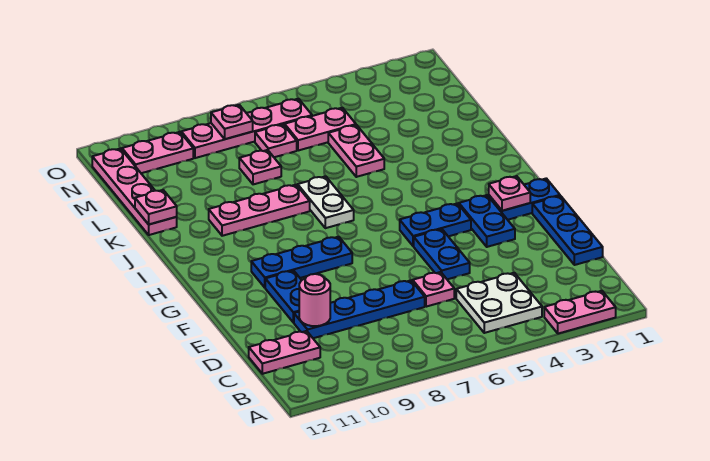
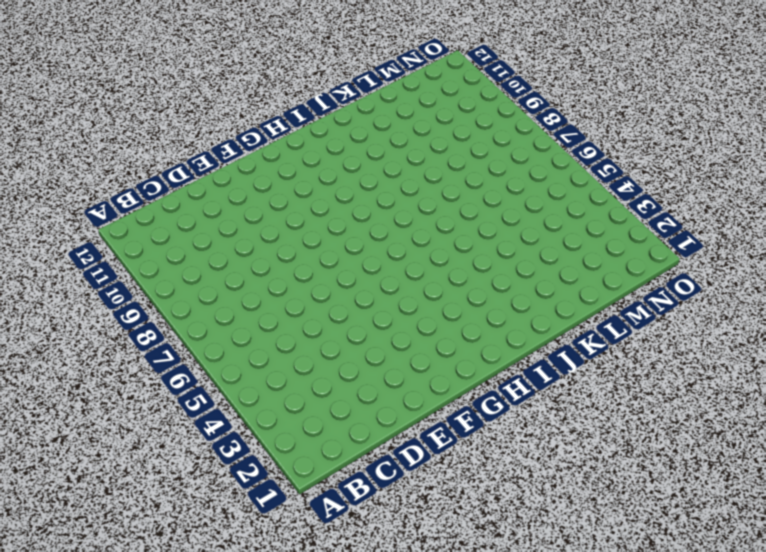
none -> pink plate A2:A3 level 1
none -> white plate B4:C5 level 1
none -> pink plate C11:C12 level 1

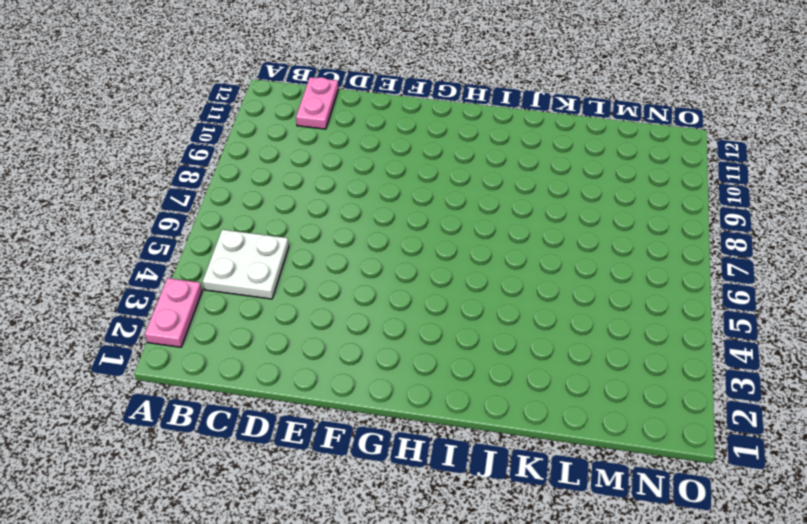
none -> blue plate D1:F1 level 1
none -> pink plate D6 level 1
none -> blue plate D7:D10 level 1

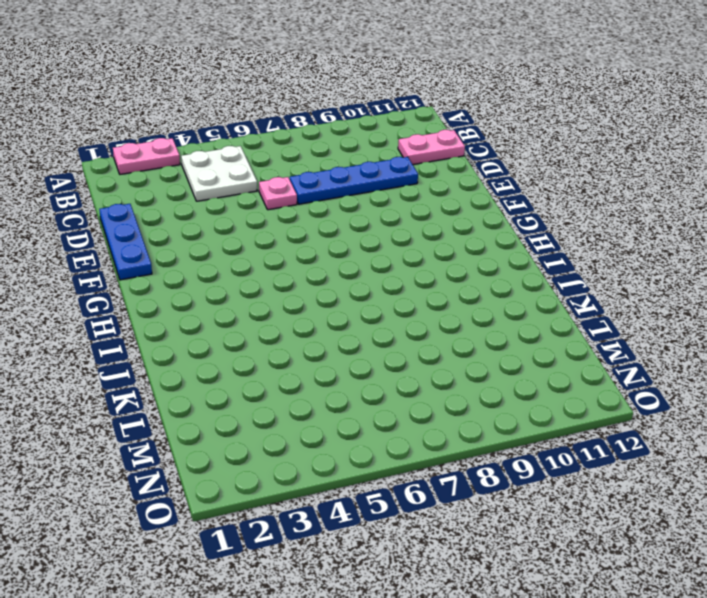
none -> blue plate E5:F5 level 1
none -> blue plate E10:F10 level 1
none -> blue plate F3:G3 level 1

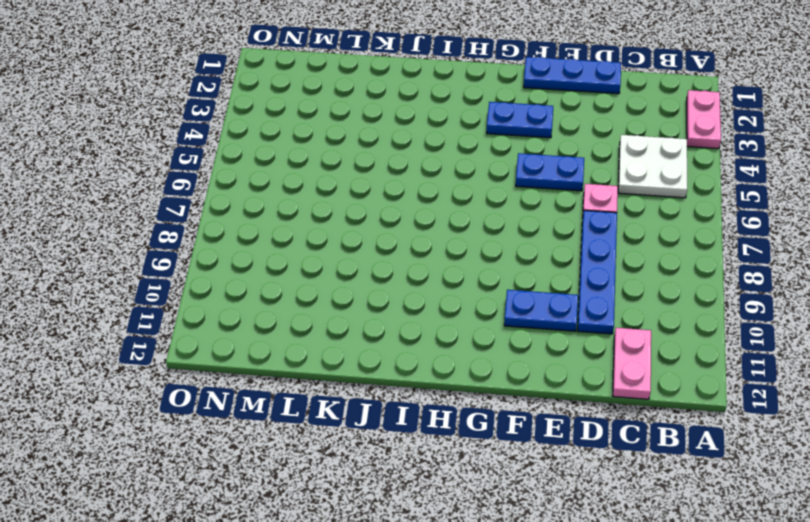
none -> blue plate G1:G2 level 1
none -> blue plate G4:G5 level 1
none -> blue plate G8:G10 level 1

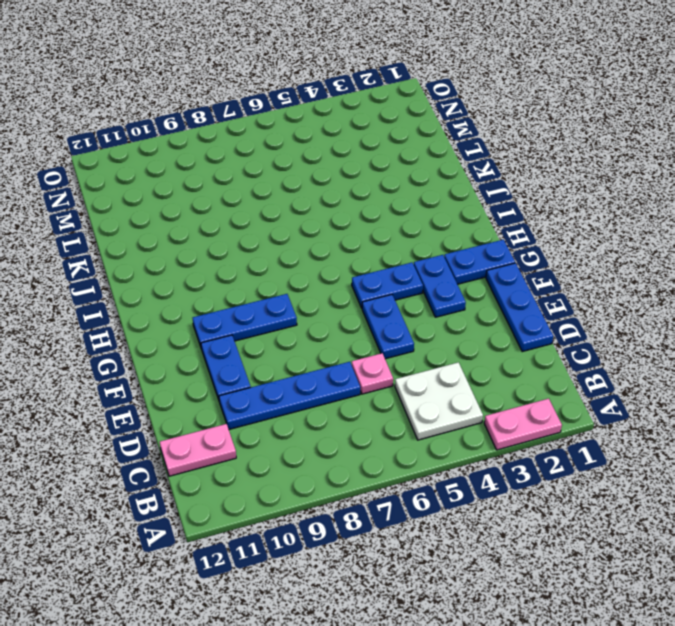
none -> white plate I7:J7 level 1
none -> pink plate J8:J10 level 1
none -> pink plate K5:L5 level 1

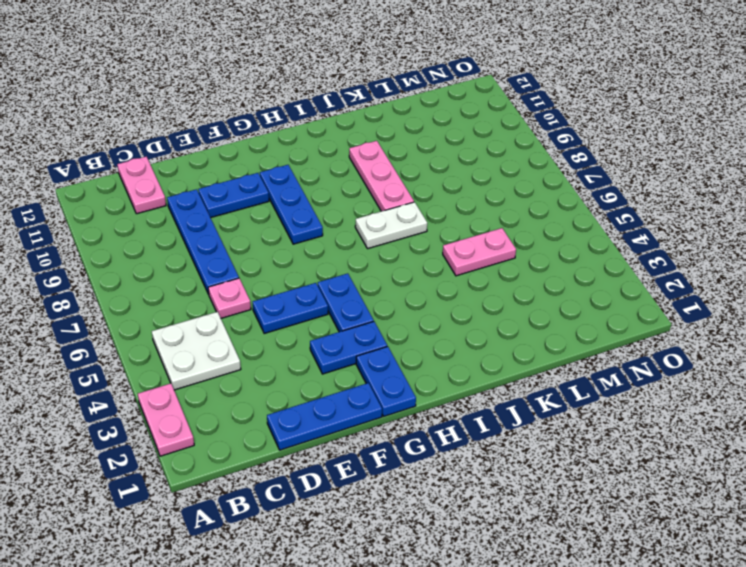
none -> pink plate K12:N12 level 1
none -> pink plate L8 level 1
none -> pink plate M5:M6 level 1

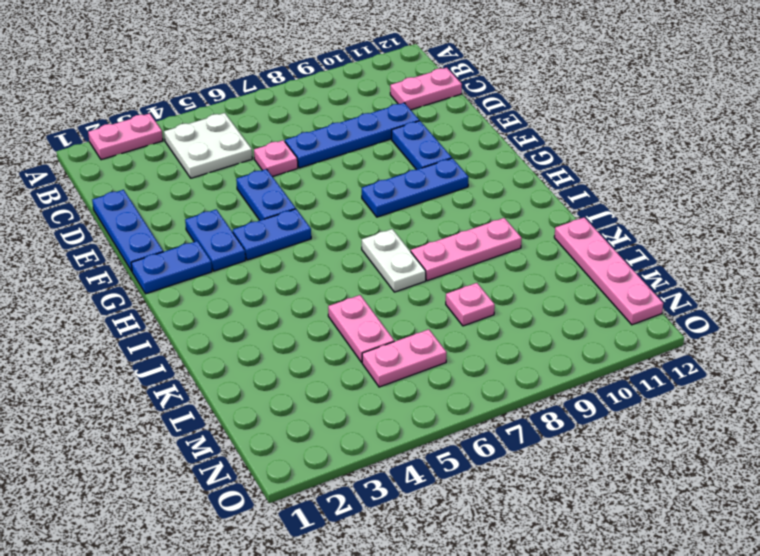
none -> pink plate M7 level 1
none -> pink plate N6:N9 level 1
none -> pink plate N10:N11 level 1

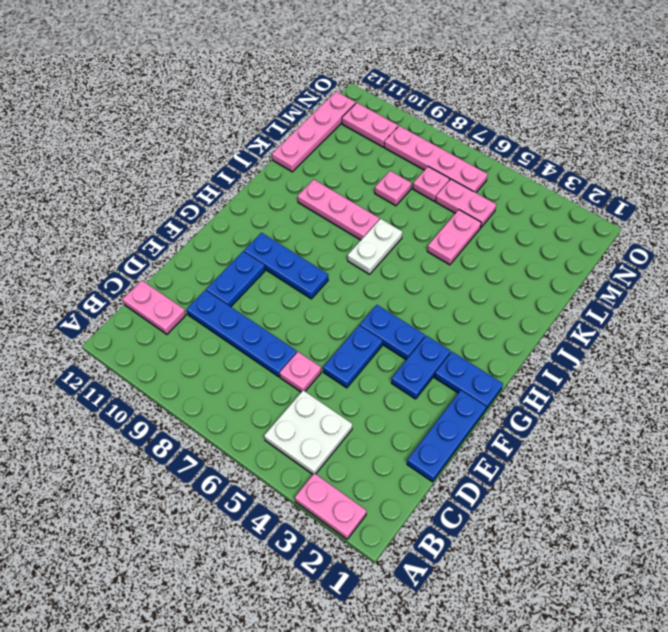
none -> pink round brick D10 level 2
none -> pink plate G2 level 2
none -> pink plate K12 level 2

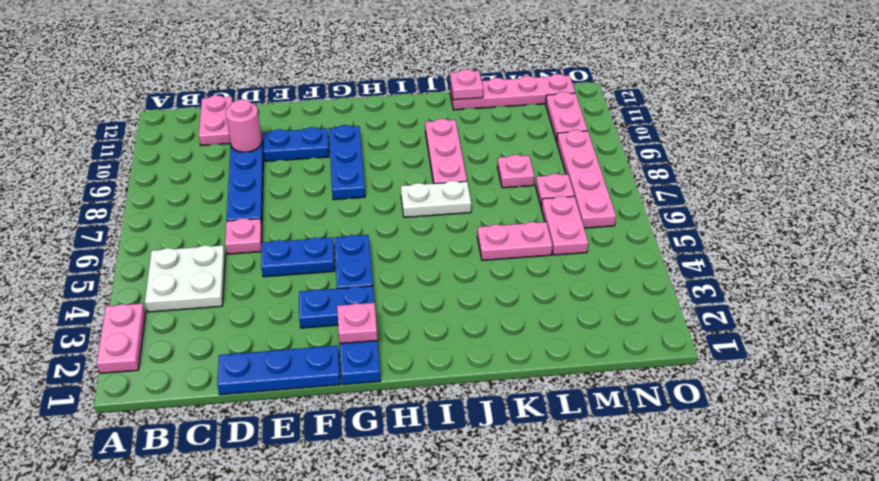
none -> pink plate N8 level 2

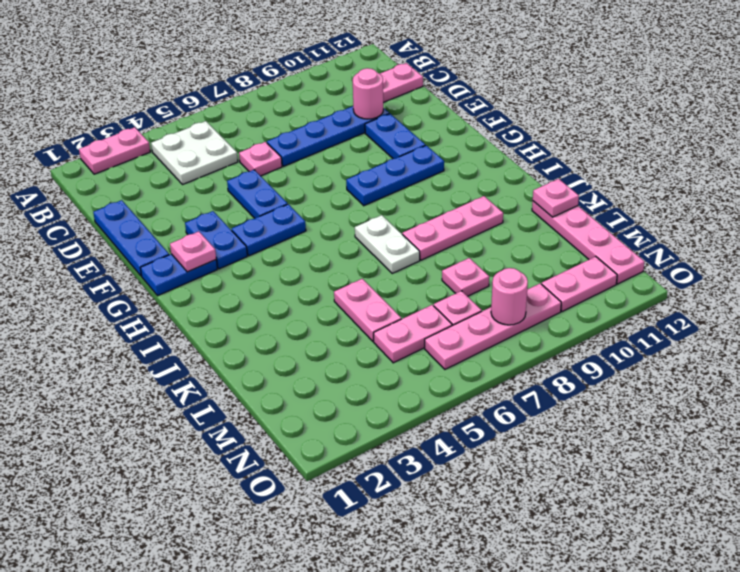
pink round brick N8 level 2 -> pink plate N8 level 2

